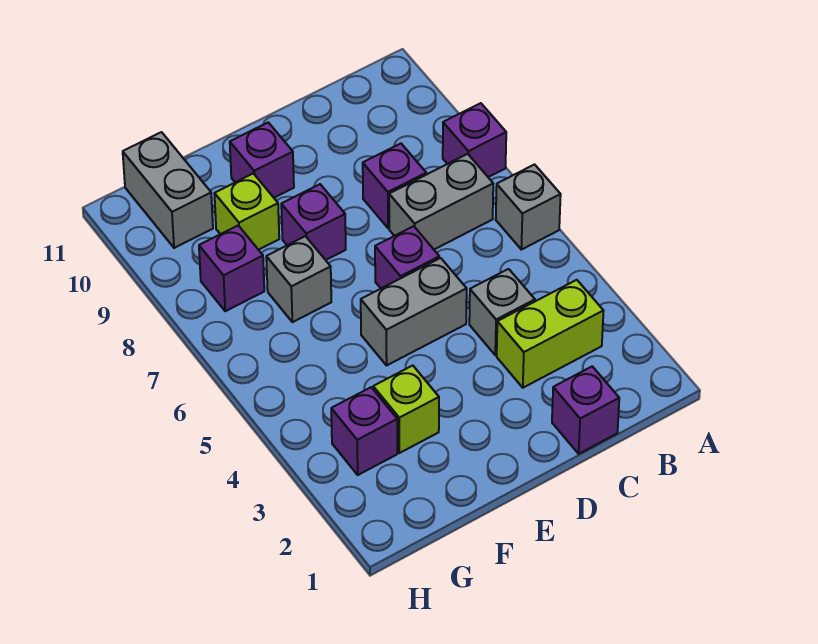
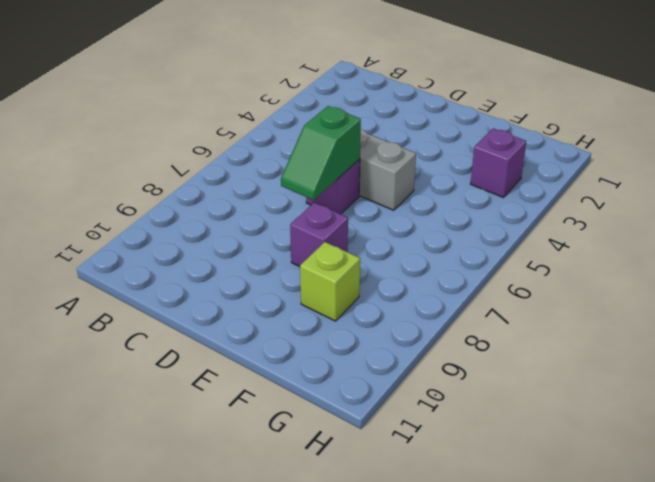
green slope D6:D7 level 2 top 6 -> none
none -> grey brick A6 level 1
none -> purple brick A8 level 1
none -> lime brick B3:C3 level 1

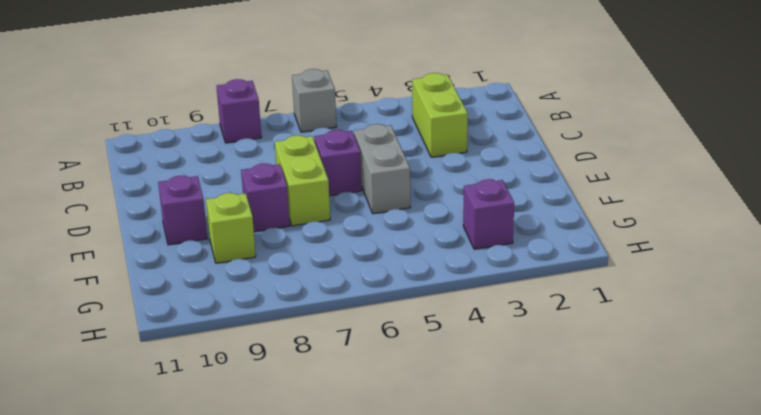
lime brick D7:E7 level 1 -> none
none -> grey brick B7:C7 level 1
none -> purple brick C1 level 1
none -> grey brick C4 level 1

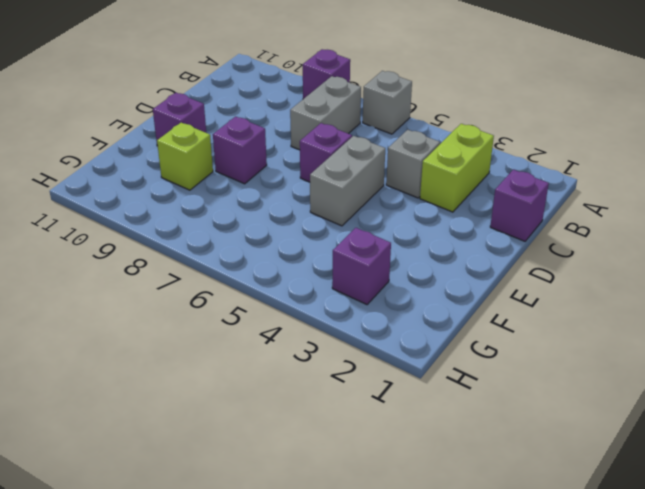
none -> purple brick C8 level 1
none -> lime brick F3 level 1
none -> grey brick F7 level 1

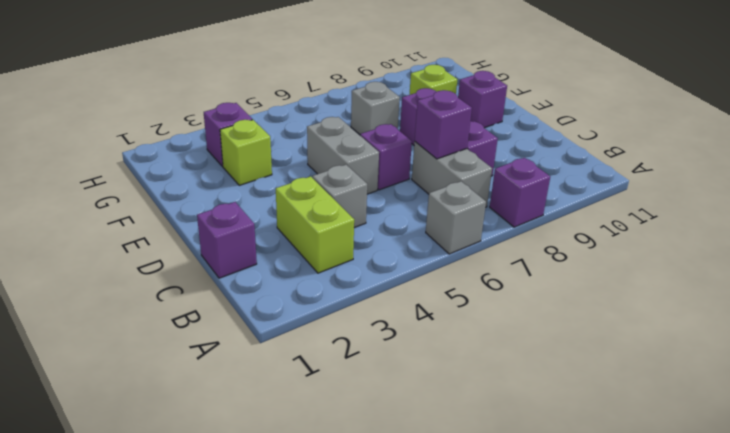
purple brick C7 level 2 -> purple brick G8 level 1
none -> grey brick G10:G11 level 1

